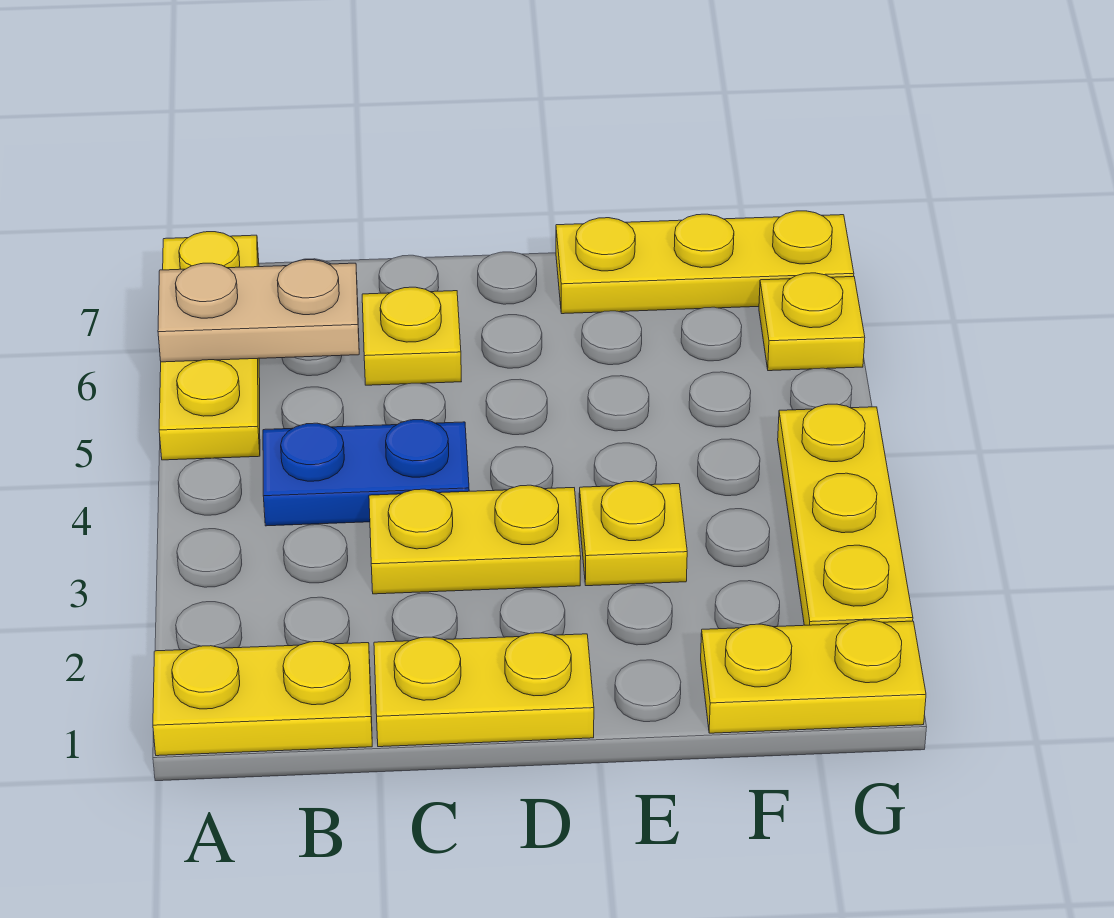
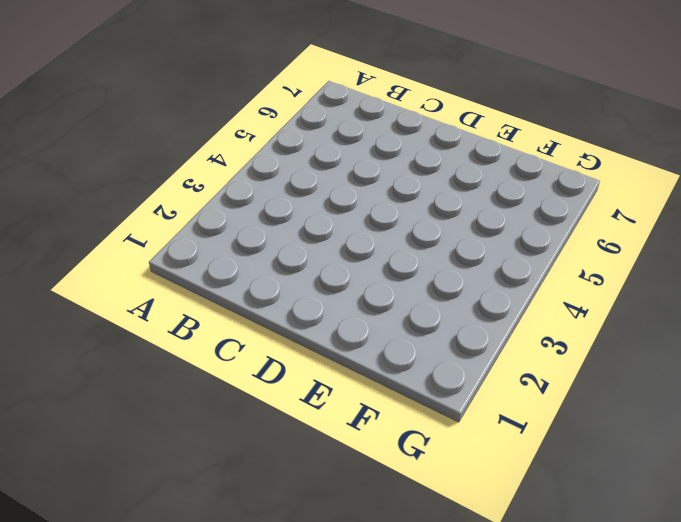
none -> yellow plate A1:B1 level 1
none -> yellow plate A5:A7 level 1
none -> blue plate B4:C4 level 1

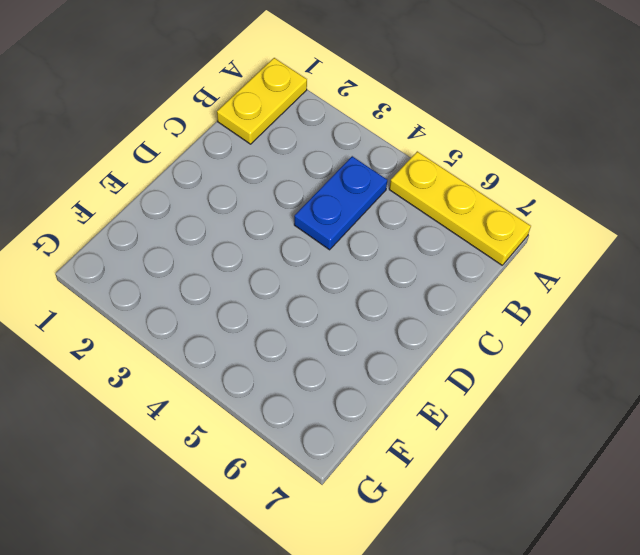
none -> yellow plate C1:D1 level 1
none -> yellow plate C3:D3 level 1
none -> yellow plate C6 level 1

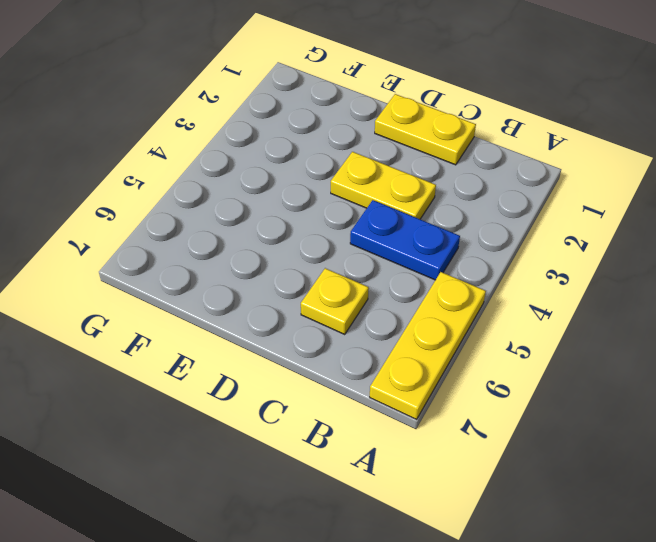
none -> yellow plate A1:B1 level 1
none -> yellow plate E3 level 1
none -> yellow plate E7:G7 level 1

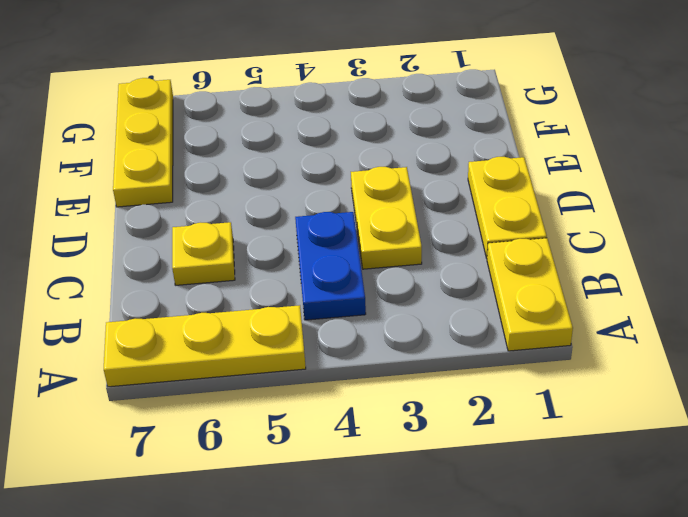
none -> yellow plate E3 level 1
none -> yellow plate F1:G1 level 1
none -> yellow plate G2:G4 level 1

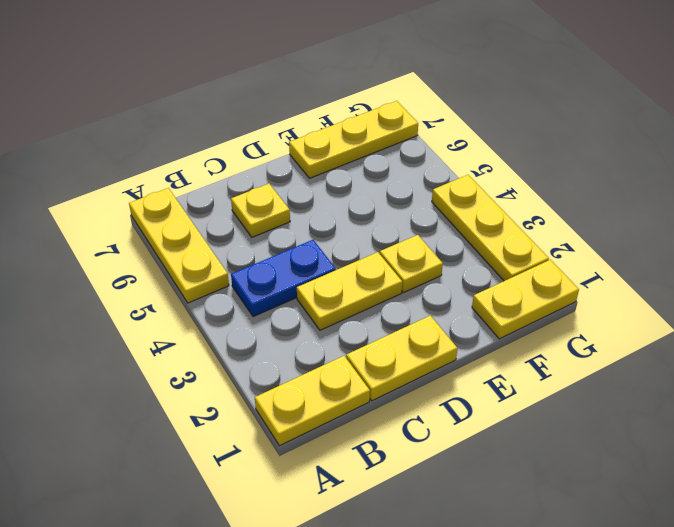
none -> yellow plate G6 level 1
none -> tan plate A6:B6 level 2

